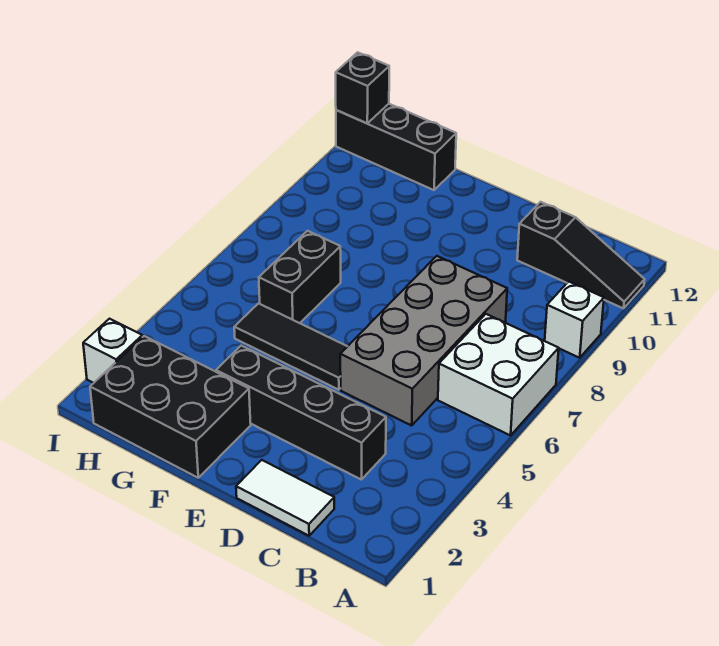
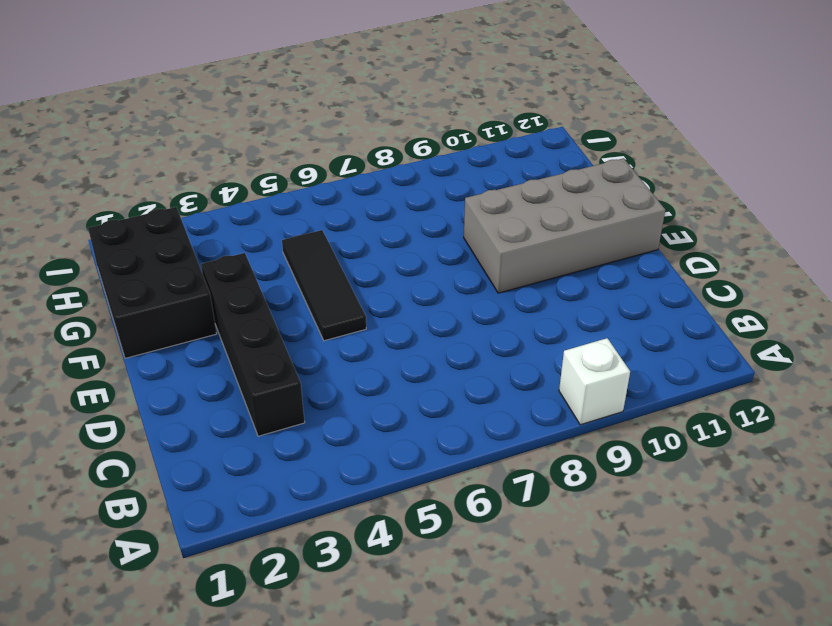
grey brick E9:F12 level 1 -> grey brick C5:D8 level 1
none -> white brick A6:B7 level 1
none -> black slope A11:C11 level 1 top C
none -> white tile C1:D1 level 1

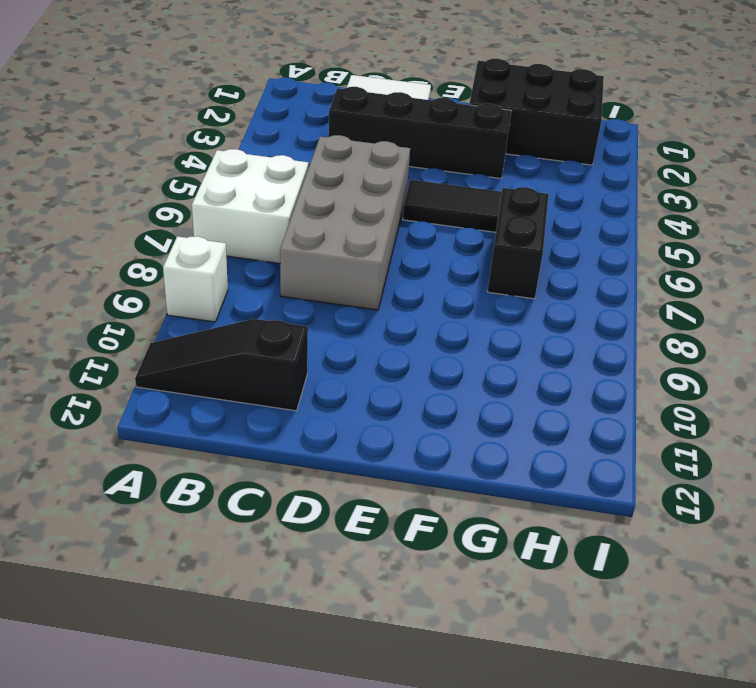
none -> black brick G12:I12 level 1
none -> white brick I2 level 1
none -> black brick I12 level 2

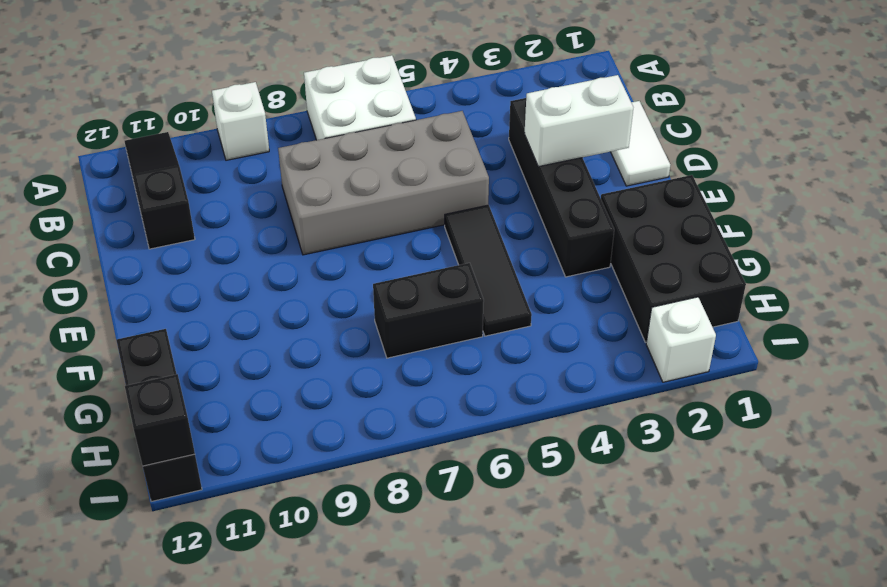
white brick D2:D3 level 2 -> none

